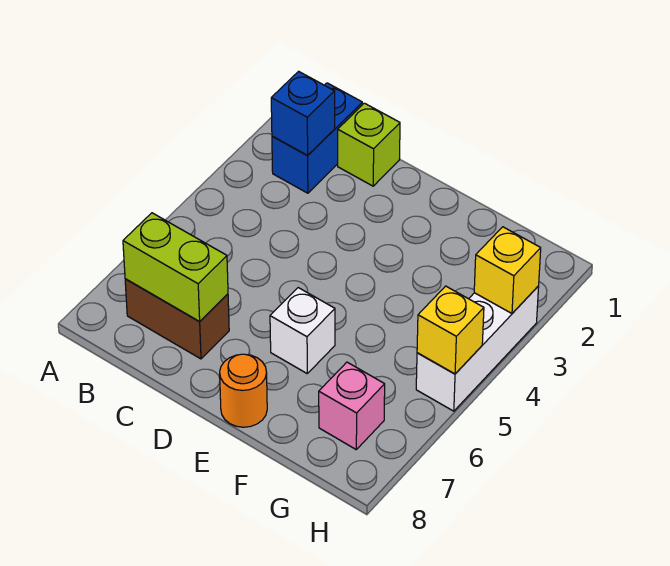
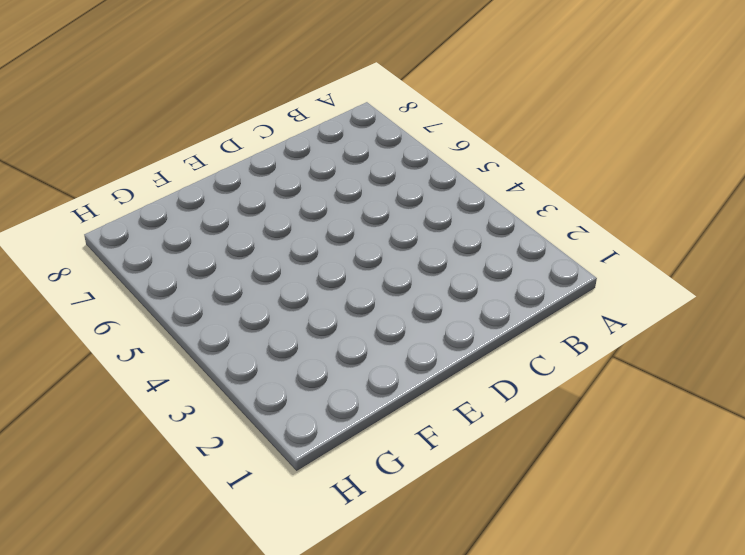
none -> blue brick B1:B2 level 1
none -> brown brick B7:C7 level 1

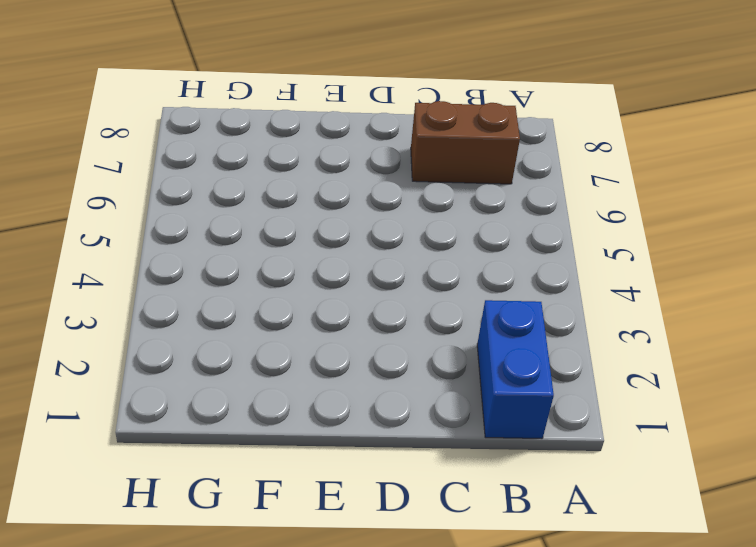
none -> lime brick C1 level 1
none -> white brick E6 level 1

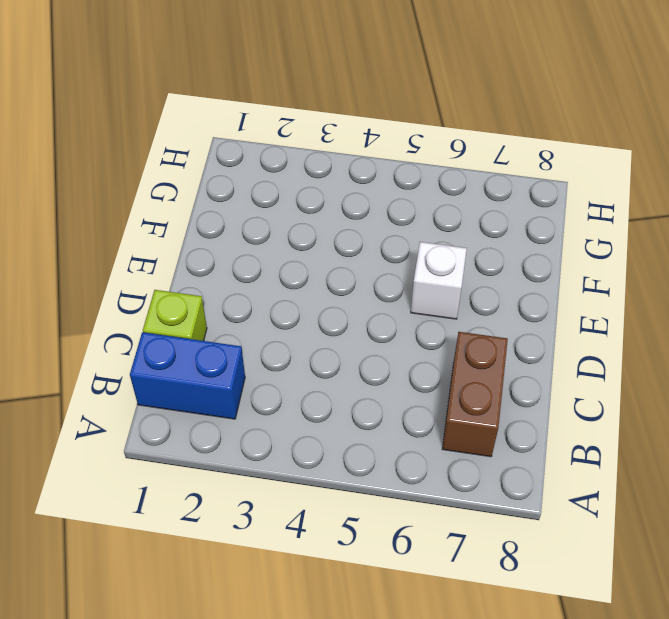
none -> orange round brick E8 level 1
none -> pink brick G7 level 1

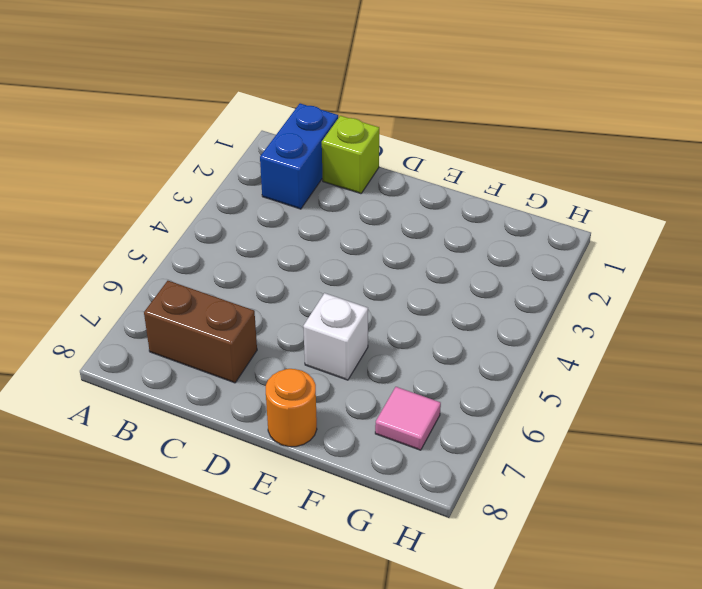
pink tile G7 level 1 -> pink brick G7 level 1
none -> white brick H3:H5 level 1
none -> blue brick B2 level 2

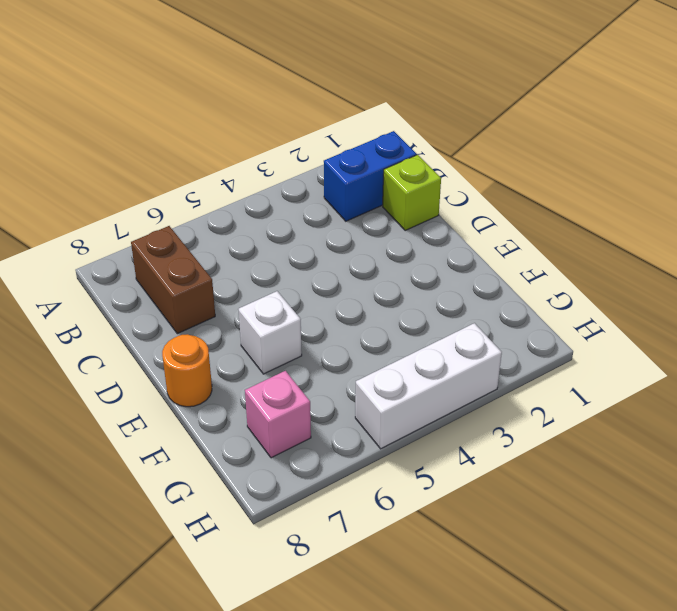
none -> blue brick B2 level 2
none -> lime brick B7:C7 level 2

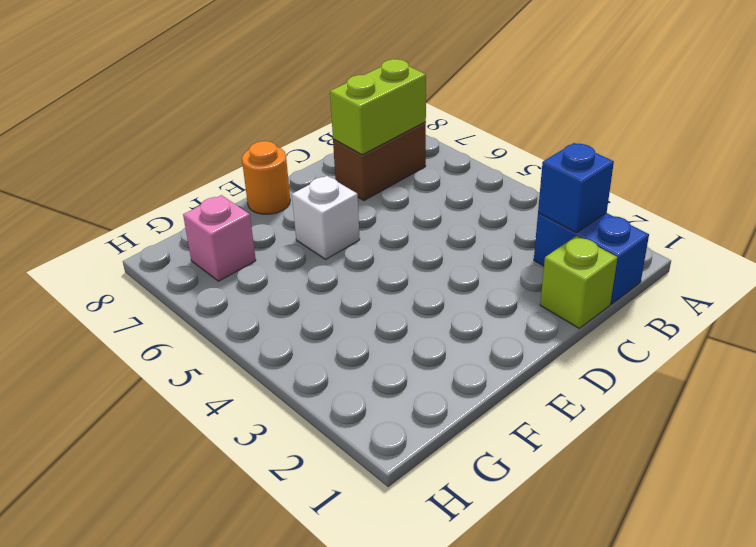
none -> white brick H3:H5 level 1
none -> yellow brick H3 level 2

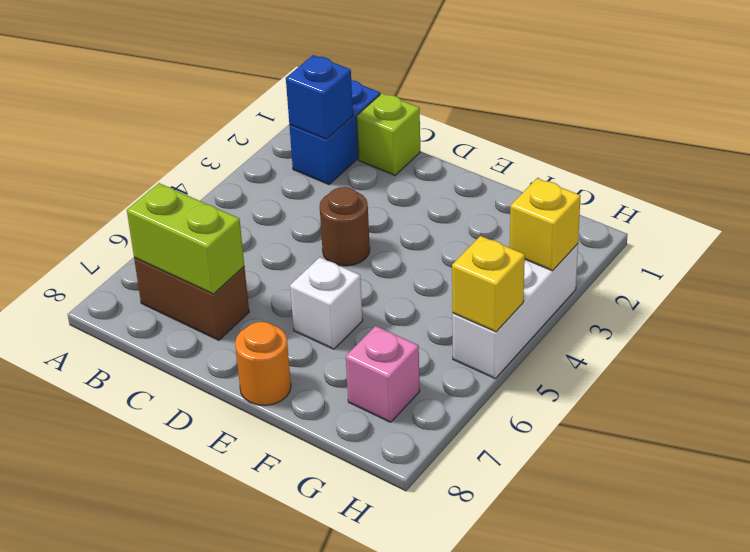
brown round brick D4 level 1 -> none

